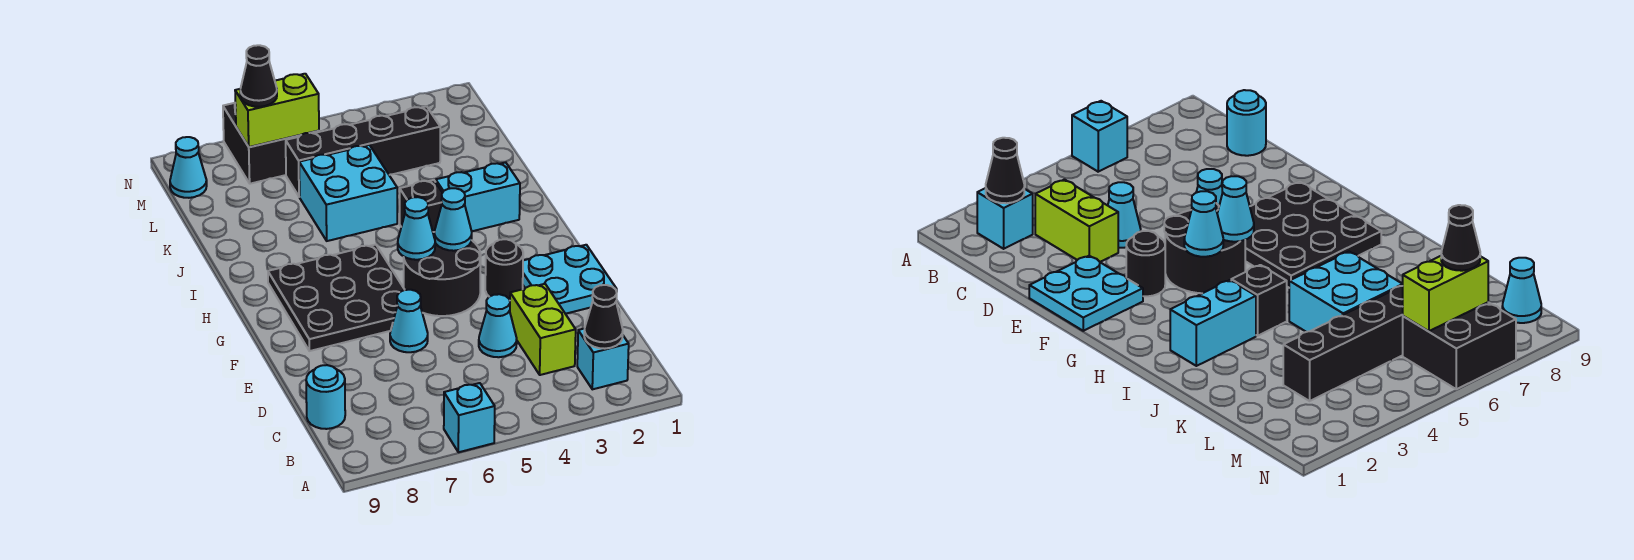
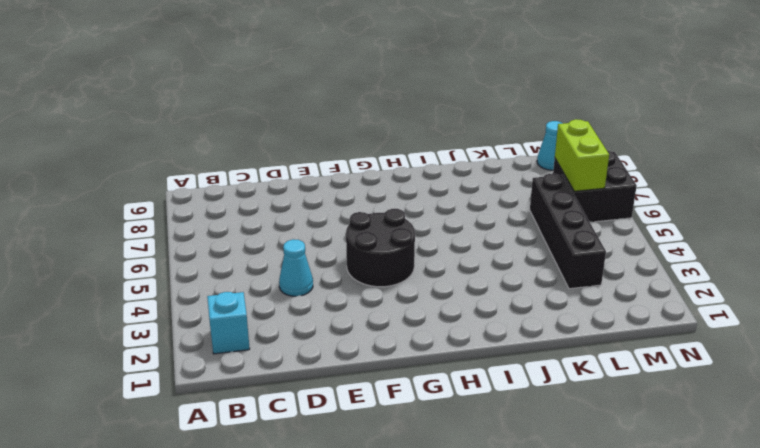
none -> cyan brick A6 level 1
none -> lime brick C3:D3 level 1
none -> cyan round brick C9 level 1

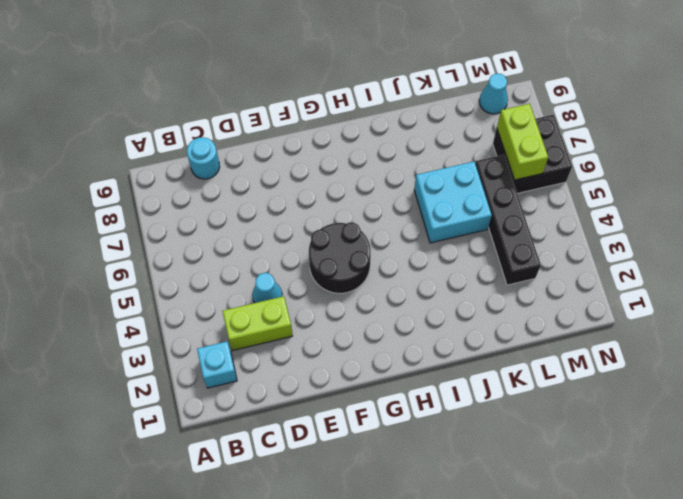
none -> cyan brick A6 level 1
none -> cyan plate E1:F2 level 1
none -> cyan cone E6 level 1

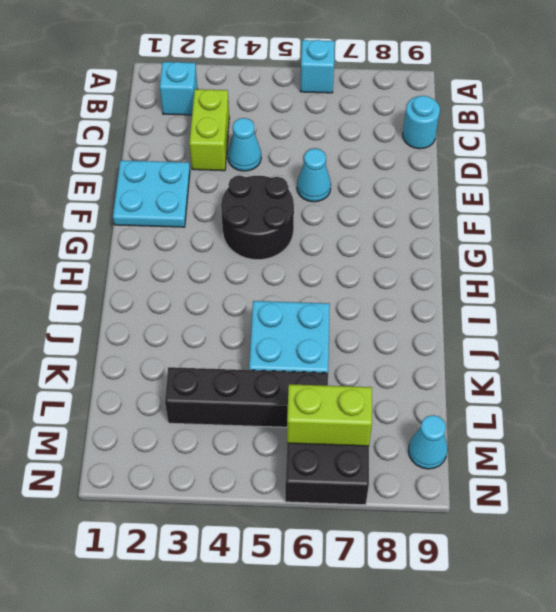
none -> black round brick F3 level 1
none -> black plate F6:H8 level 1
none -> cyan brick I2:I3 level 1

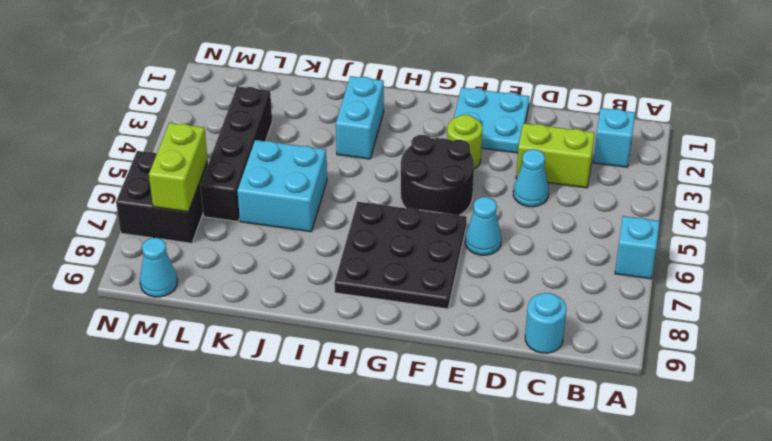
lime round brick F3 level 1 -> black round brick F3 level 1
none -> black brick I4 level 1
none -> black cone B2 level 2
none -> cyan cone G4 level 2

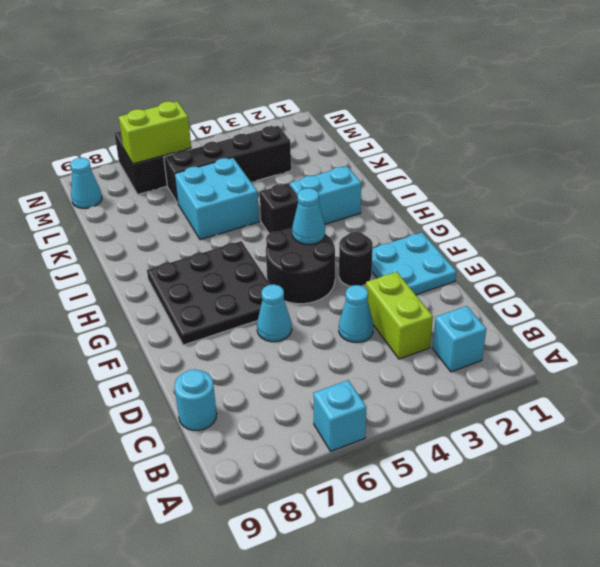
none -> black cone B2 level 2
none -> cyan cone G5 level 2
none -> black cone M7 level 3

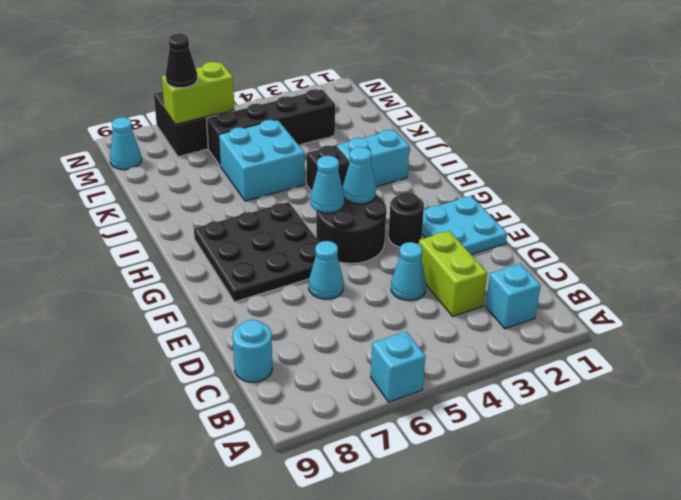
none -> black cone B2 level 2

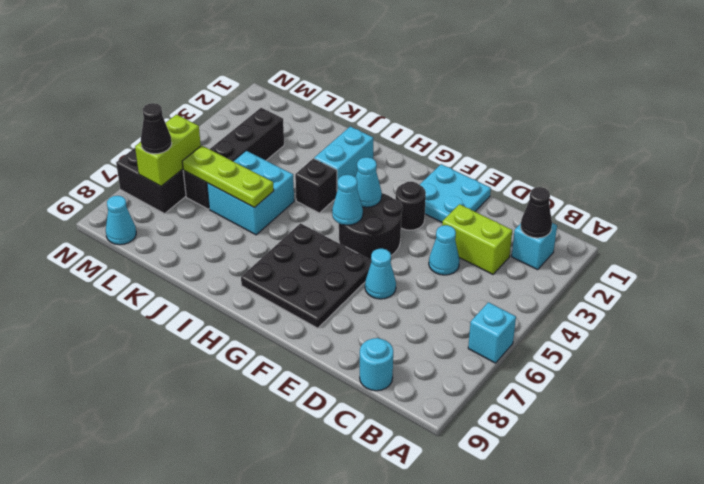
lime plate J6:L6 level 2 -> none

